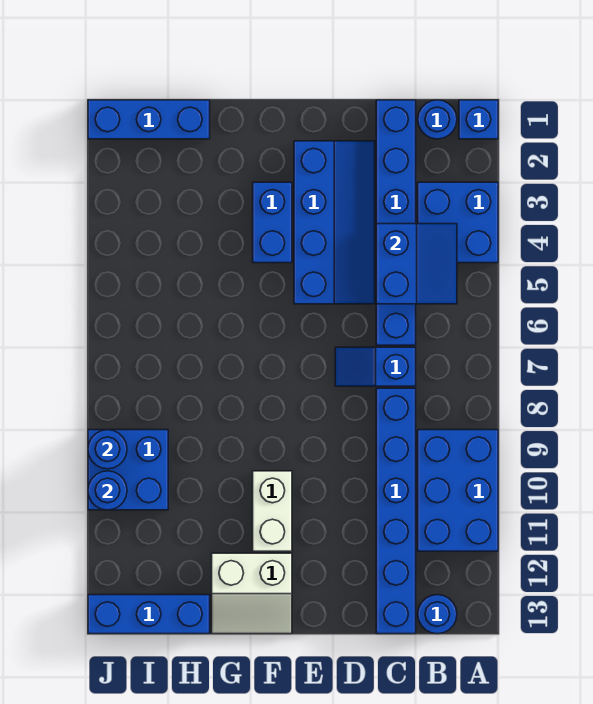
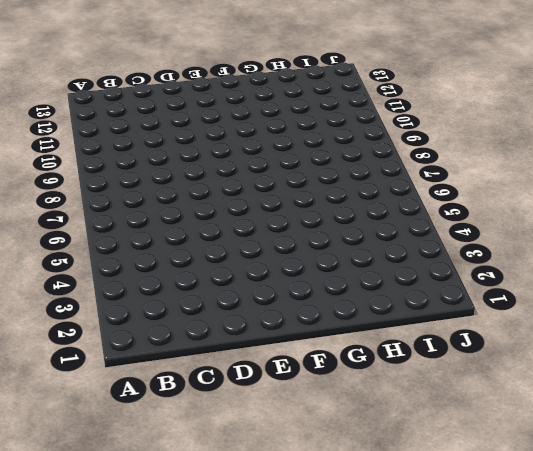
none -> blue brick A1 level 1
none -> blue brick A3:B4 level 1
none -> blue brick A9:B11 level 1

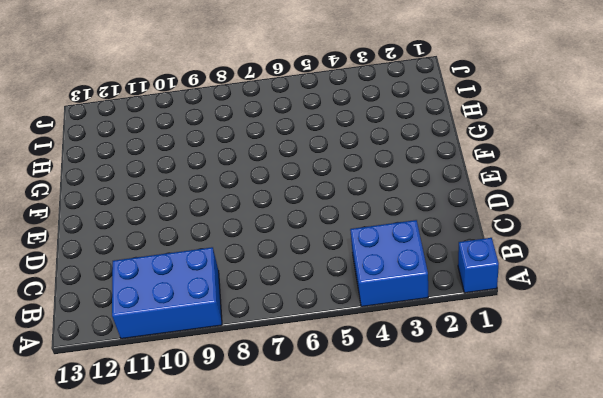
none -> blue round brick B1 level 1
none -> blue round brick B13 level 1
none -> blue brick C1:C6 level 1

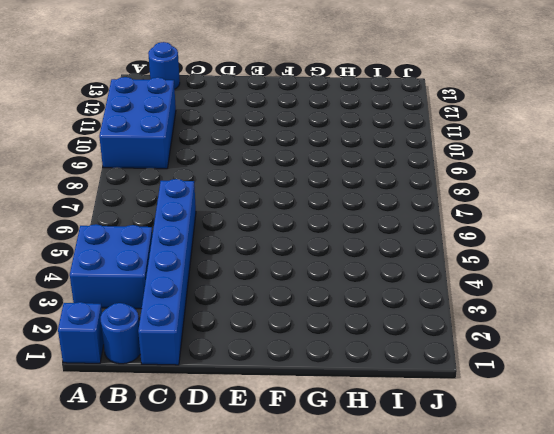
none -> blue slope C7:D7 level 1 top C
none -> blue brick C8:C13 level 1
none -> blue slope D2:E5 level 1 top E

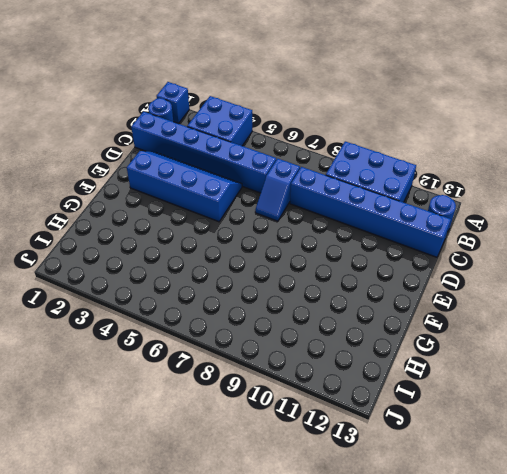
none -> blue brick F3:F4 level 1
none -> white brick F10:F11 level 1
none -> white slope F12:G13 level 1 top 12

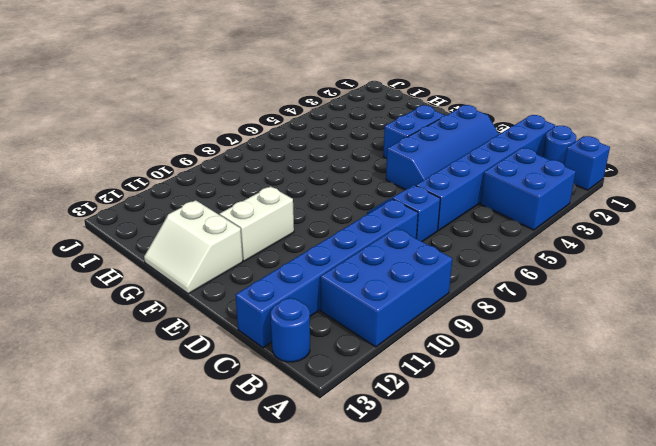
none -> blue brick H1:J1 level 1
none -> blue brick H13:J13 level 1
none -> blue brick I9:J10 level 1

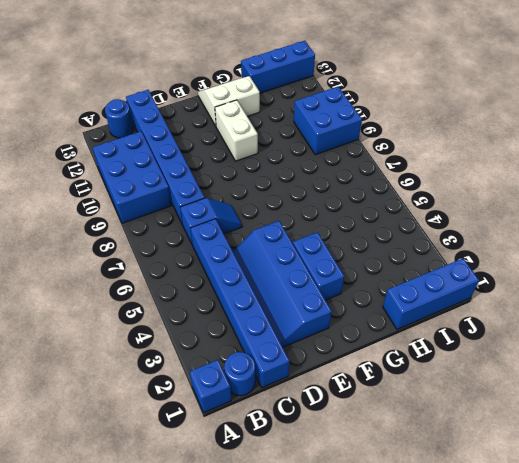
none -> blue brick A3:B4 level 1
none -> blue slope B4:C5 level 2 top C
none -> blue round brick J9 level 2

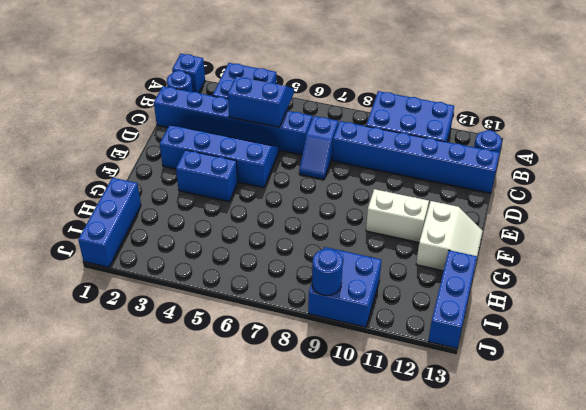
none -> blue round brick J10 level 2

